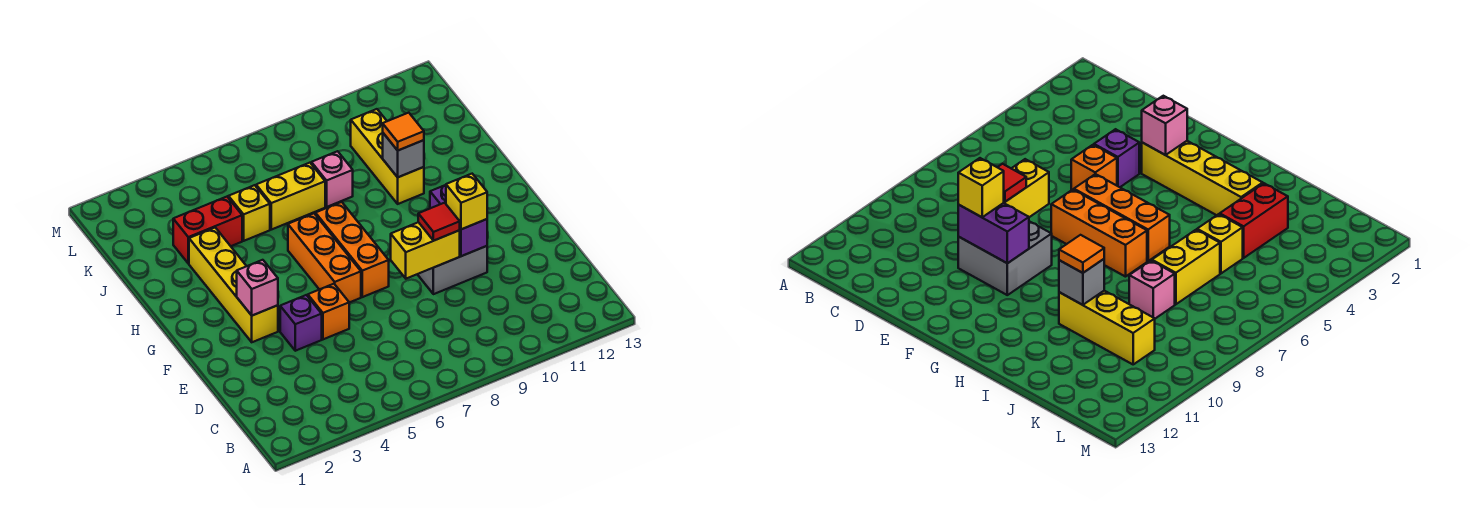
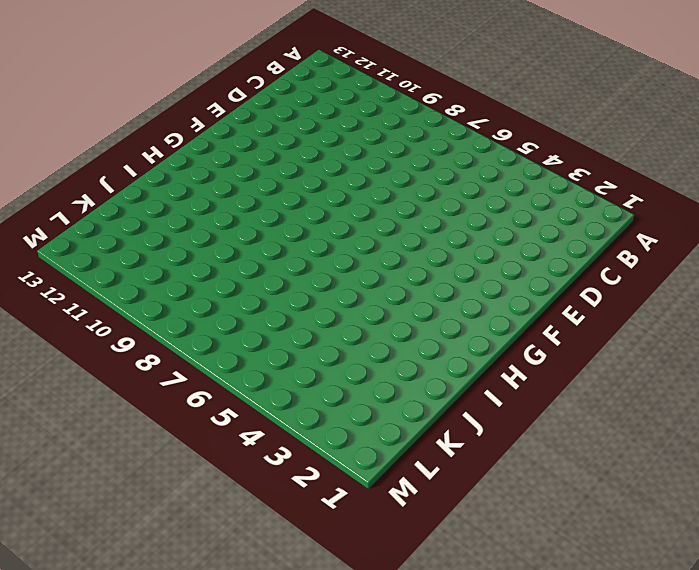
none -> purple brick E4 level 1
none -> orange brick E5 level 1
none -> grey brick E9:F10 level 1

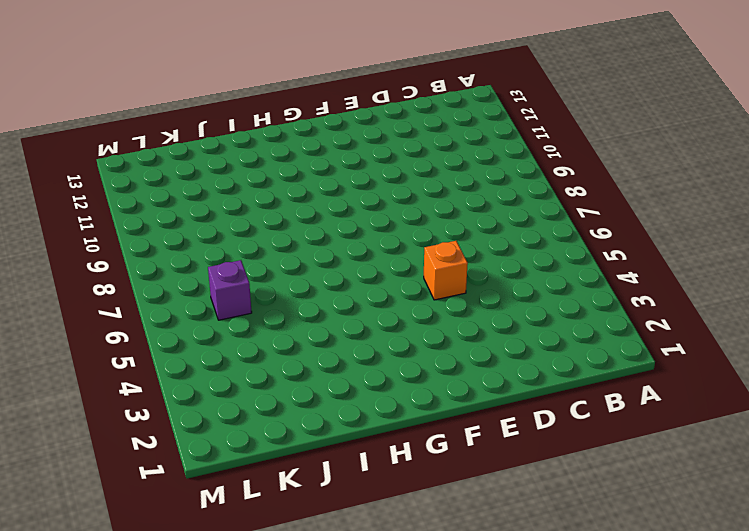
purple brick K6 level 1 -> purple brick E4 level 1
none -> grey brick E9:F10 level 1
none -> yellow brick F3:I3 level 1
none -> orange brick F6:H6 level 1

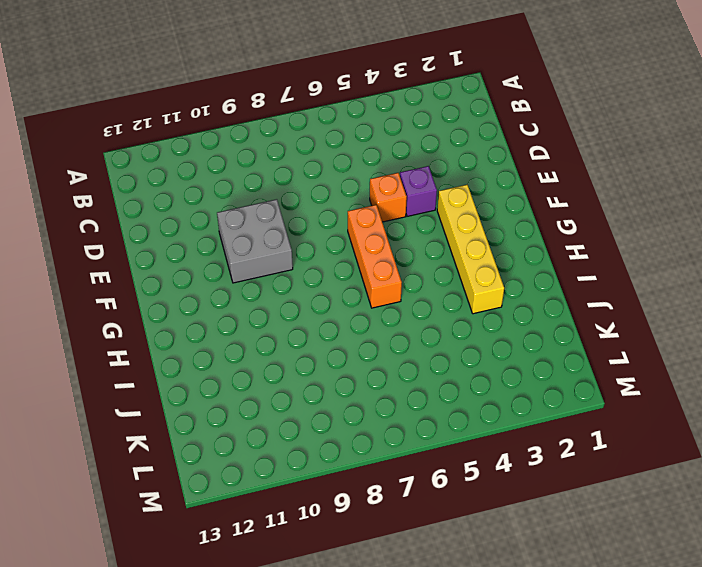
none -> orange brick F7:H7 level 1
none -> yellow brick I10:K10 level 1
none -> red brick J3:J4 level 1

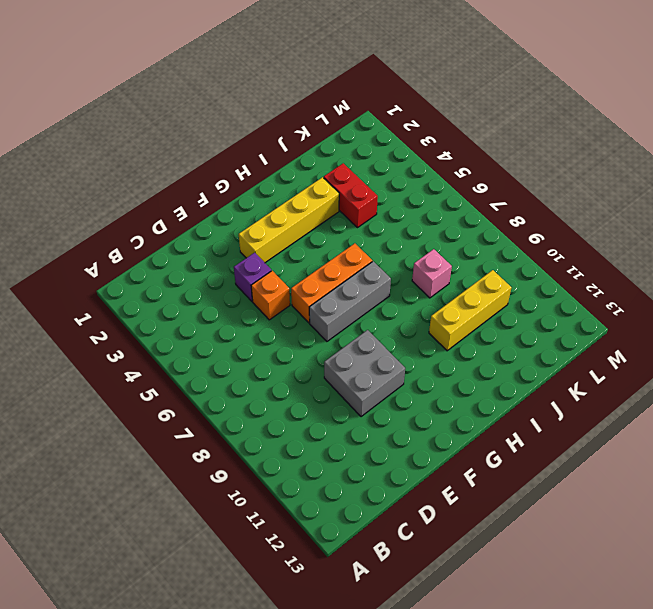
grey brick F7:H7 level 1 -> orange brick F7:H7 level 1
none -> yellow brick J5 level 1
none -> yellow brick J6:J7 level 1
none -> yellow brick E8:E9 level 2

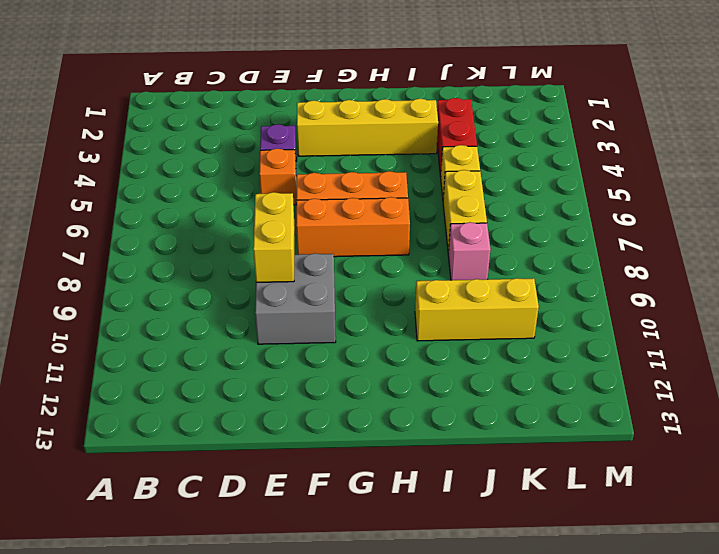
none -> purple brick E10:F10 level 2
none -> pink brick F3 level 2
none -> grey brick I10 level 2

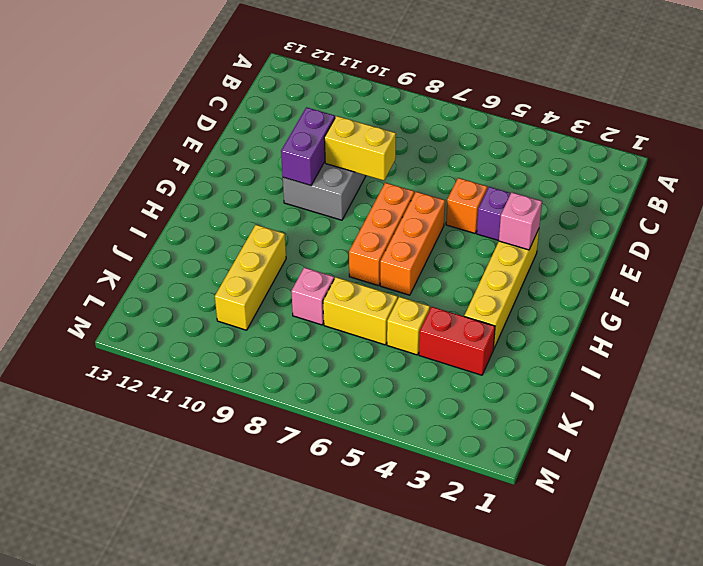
none -> grey brick I10 level 2
none -> red tile E9 level 3
none -> yellow brick E10 level 3

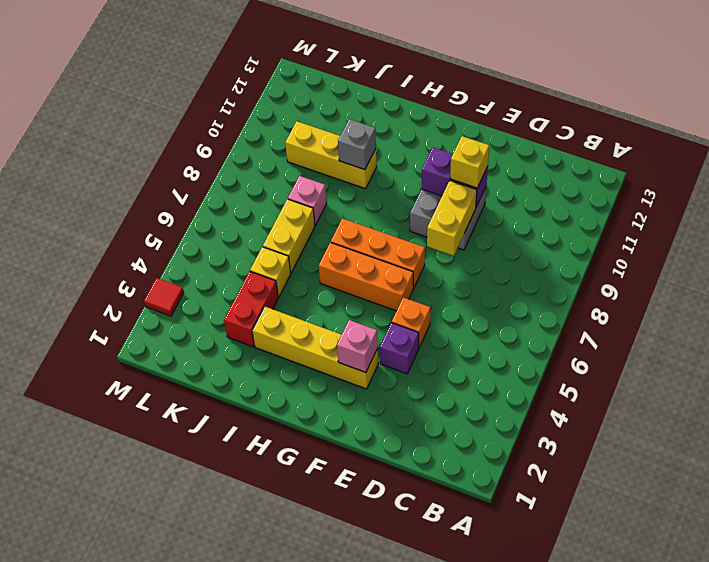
red tile M3 level 1 -> red tile E9 level 3
none -> orange tile I10 level 3

